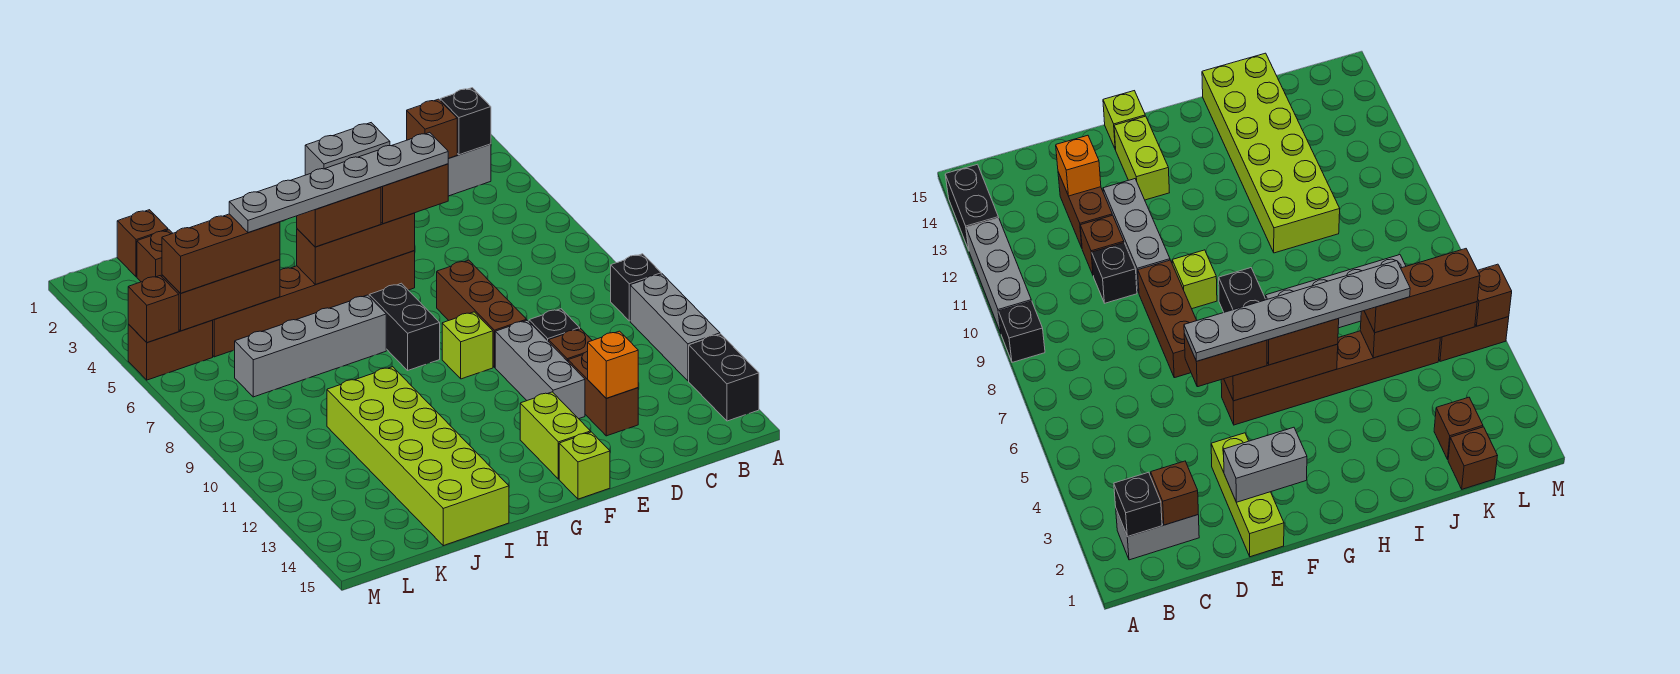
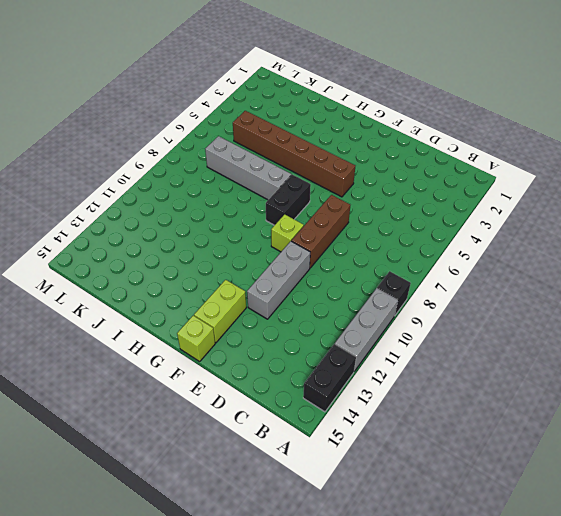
none -> grey brick B2:C2 level 1
none -> black brick D10 level 1
none -> brown brick D11 level 1
none -> brown brick D12:D13 level 1

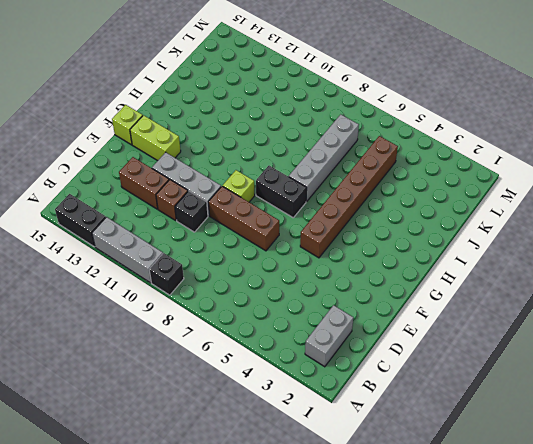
none -> lime brick E1:E3 level 1
none -> lime brick I10:J15 level 1
none -> brown brick K1 level 1
none -> brown brick K2 level 1

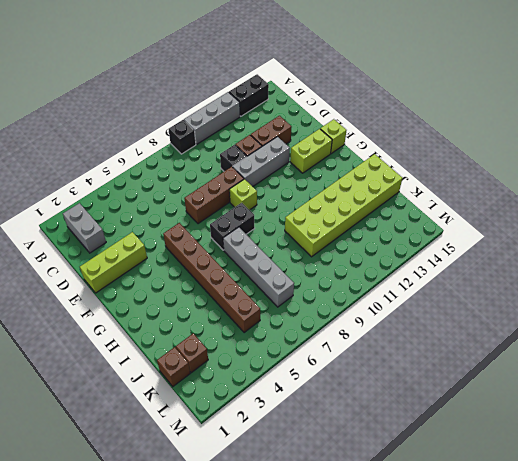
none -> brown brick L5:M5 level 1
none -> black brick B2 level 2
none -> brown brick C2 level 2
none -> orange brick D13 level 2

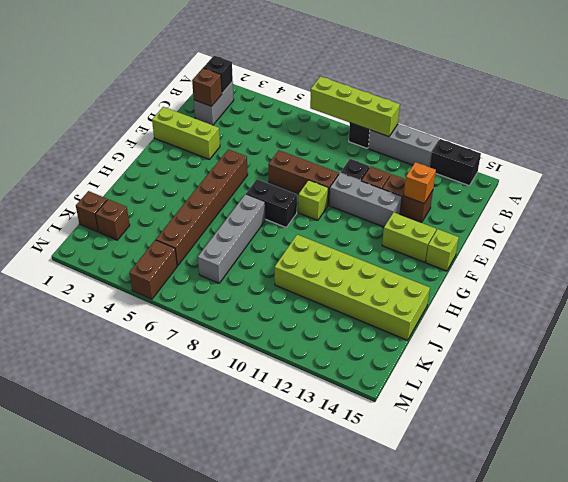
lime brick A7:A10 level 2 -> none
none -> grey brick E2:F2 level 2
none -> brown brick F5:H5 level 2
none -> brown brick J5:L5 level 2
none -> brown brick M5 level 2

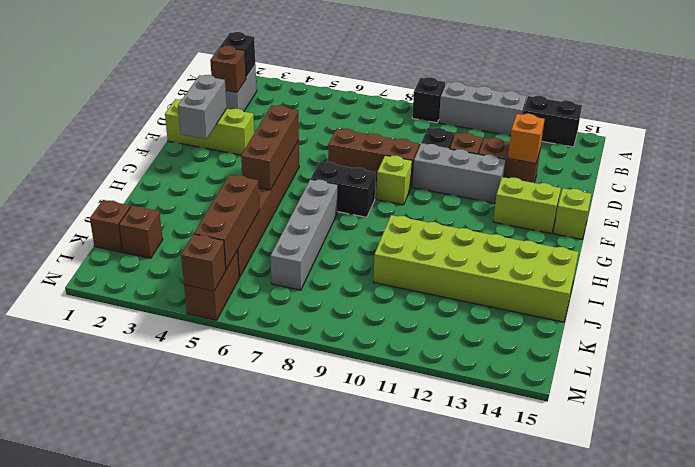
none -> brown brick E5:F5 level 3
none -> brown brick G5:H5 level 3
none -> brown brick J5:L5 level 3
none -> grey plate E5:J5 level 4

